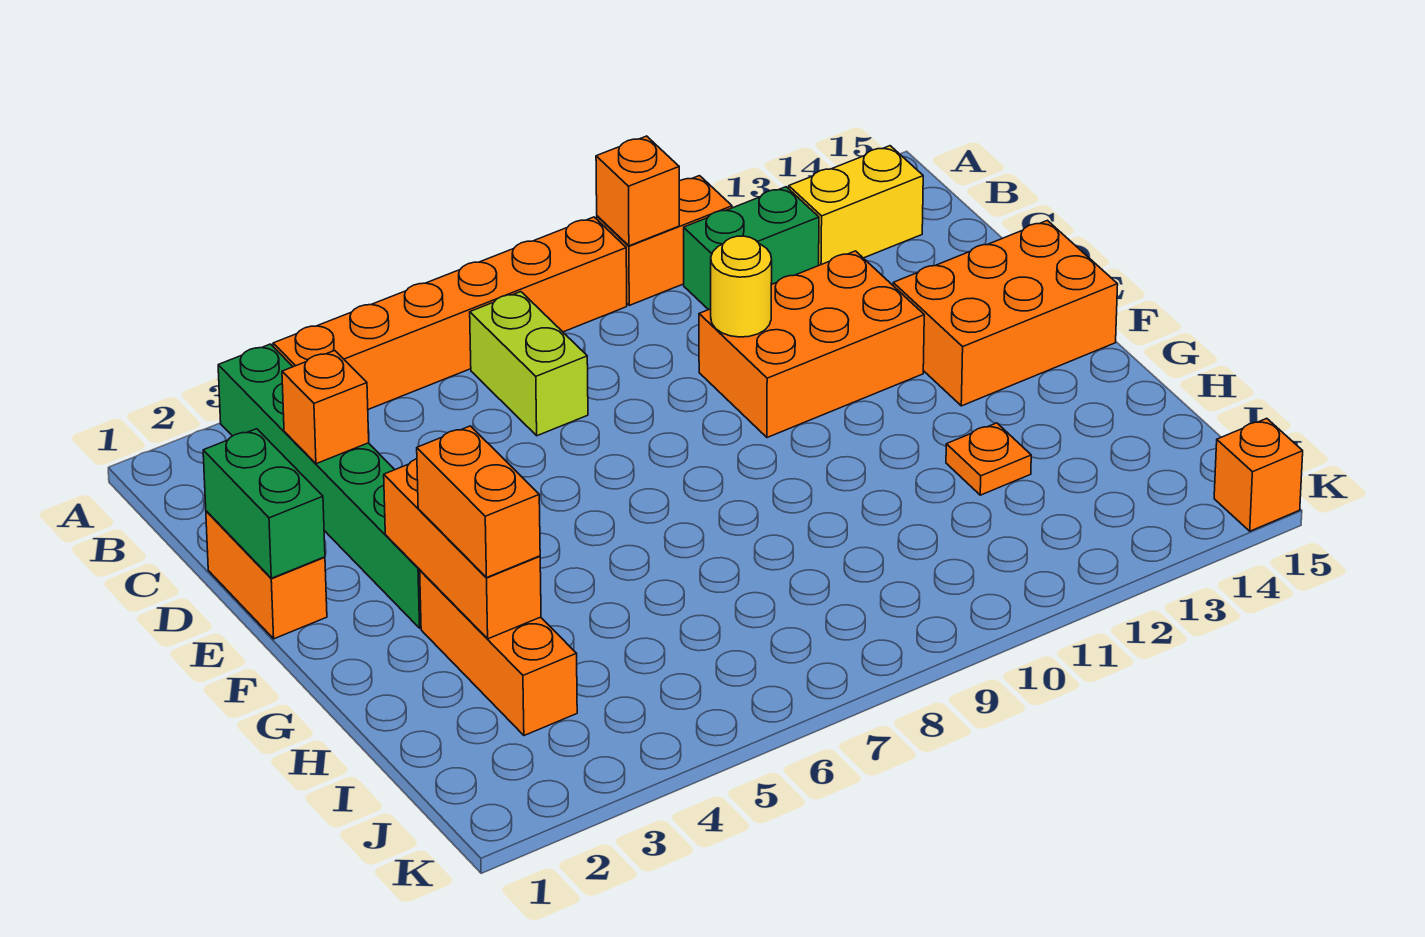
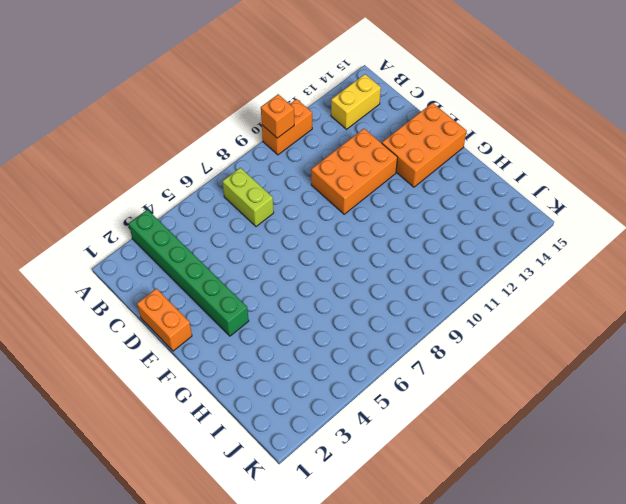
none -> orange brick A4:A9 level 1
none -> green brick B11:B12 level 1
none -> orange brick G3:I3 level 1

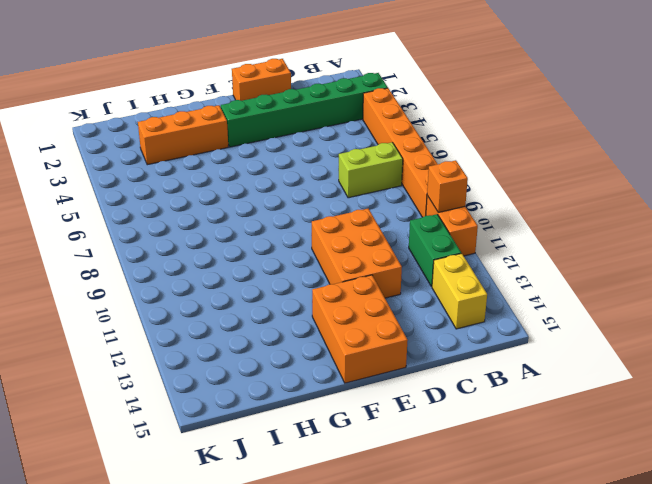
none -> orange plate H12 level 1
none -> orange brick K15 level 1
none -> orange brick C3 level 2

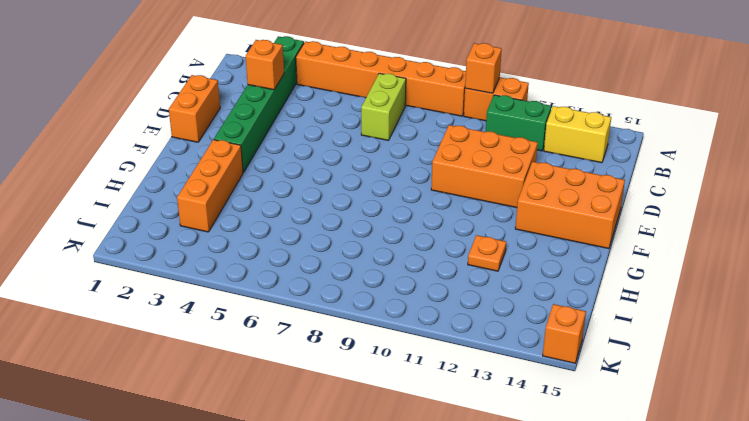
none -> green brick D1:E1 level 2
none -> yellow round brick D10 level 2
none -> orange brick F3:H3 level 2

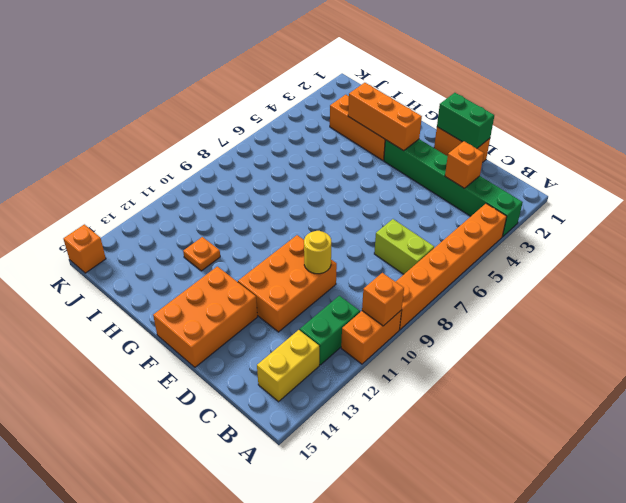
none -> orange brick G3:H3 level 3

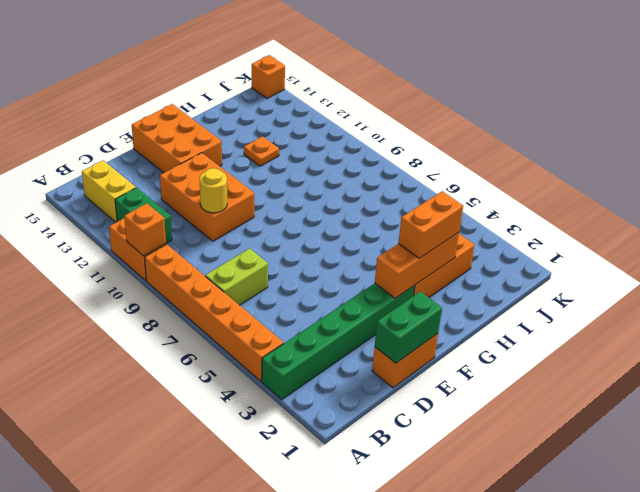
none -> orange brick C3 level 2

